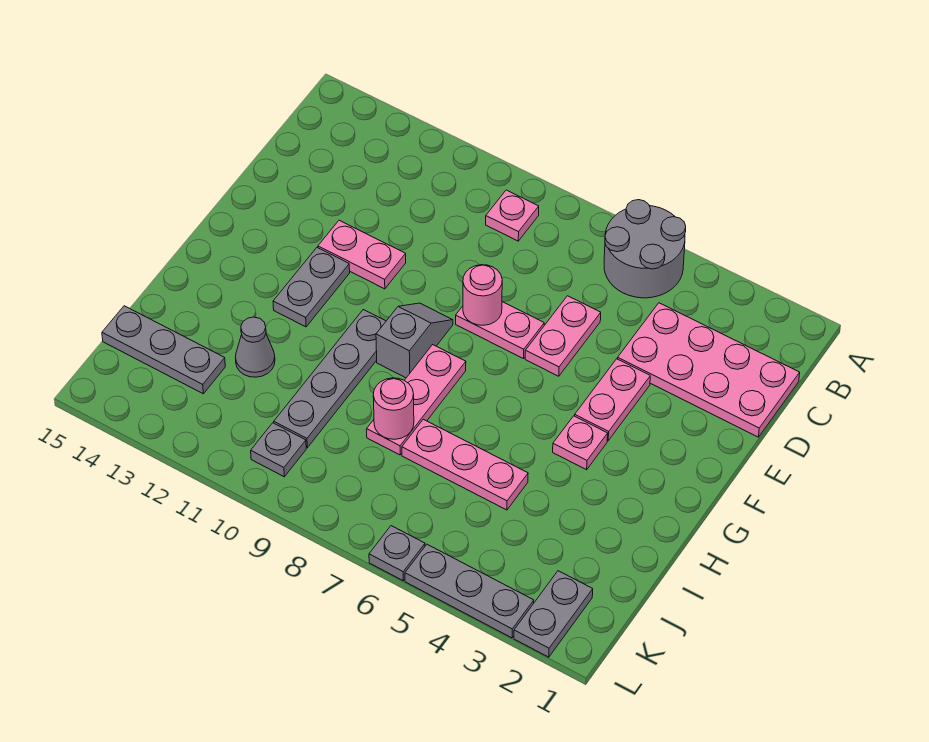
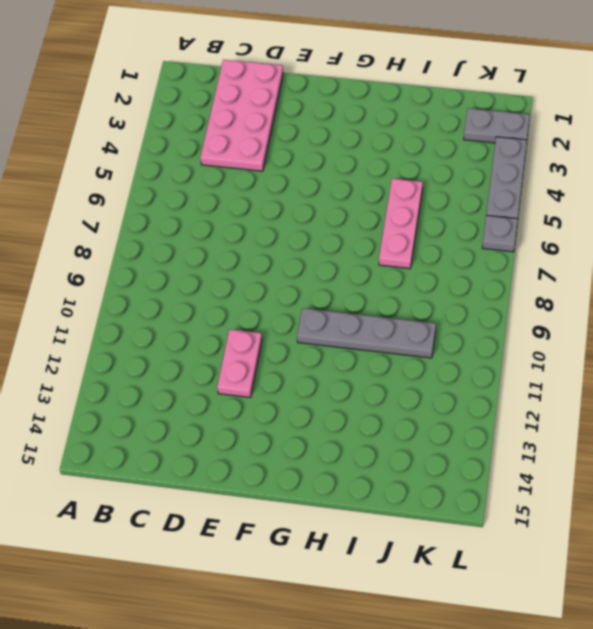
none -> grey round brick A5:B6 level 1
none -> pink plate B9 level 1
none -> pink plate D6:E6 level 1

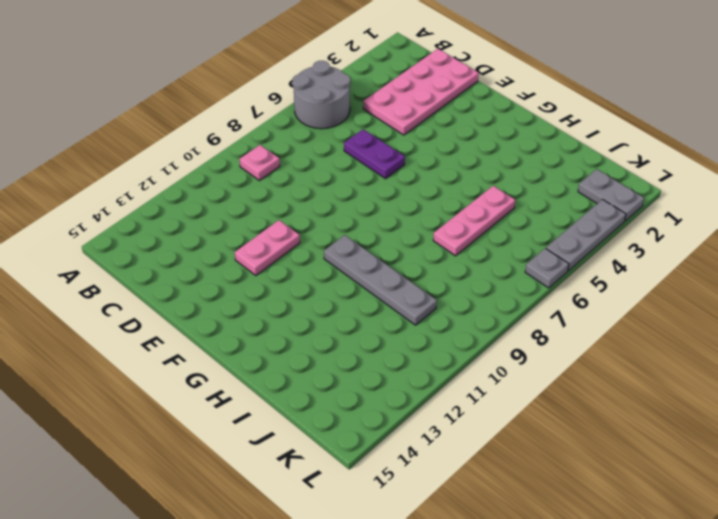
purple plate D6:E6 level 1 -> pink plate D6:E6 level 1
none -> pink plate E4:F4 level 1
none -> pink plate E7:E8 level 1
none -> grey slope F9:G9 level 1 top G

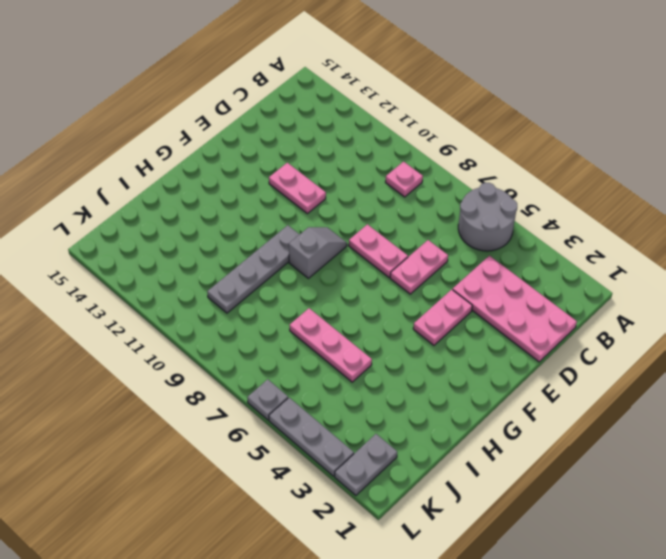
none -> grey plate F12:G12 level 1
none -> pink plate G4 level 1
none -> pink plate G8:I8 level 1

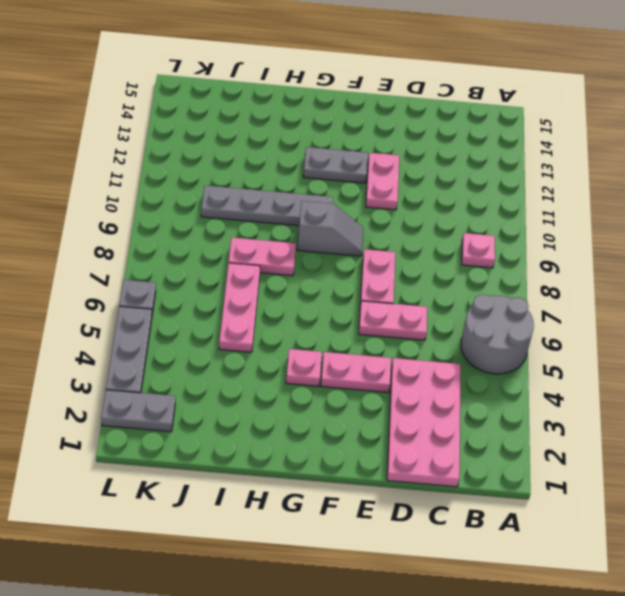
pink plate H8:I8 level 1 -> pink plate G8:I8 level 1
none -> grey cone I12 level 1
none -> grey plate J13:J15 level 1
none -> grey plate K10 level 1

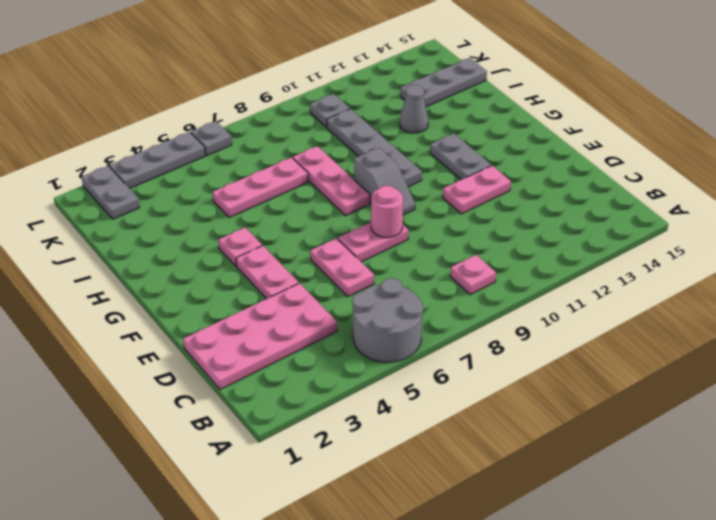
none -> pink round brick I8 level 2

